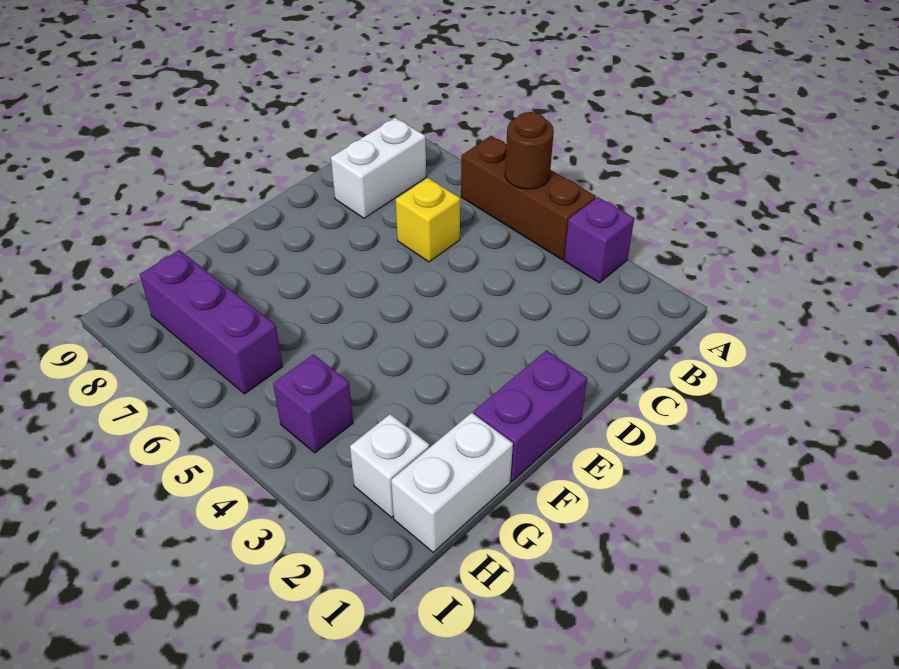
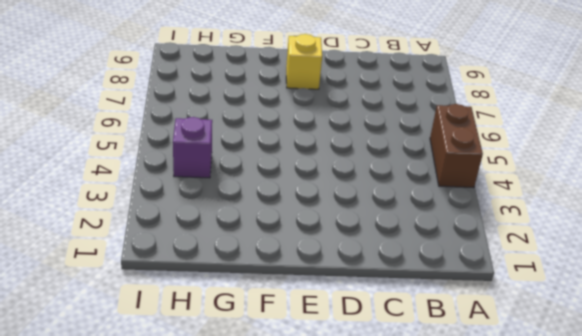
brown brick A4:A5 level 1 -> brown brick A4:A6 level 1
yellow brick E8 level 1 -> yellow brick C6 level 1
none -> purple brick A3 level 1
none -> white brick B8:C8 level 1

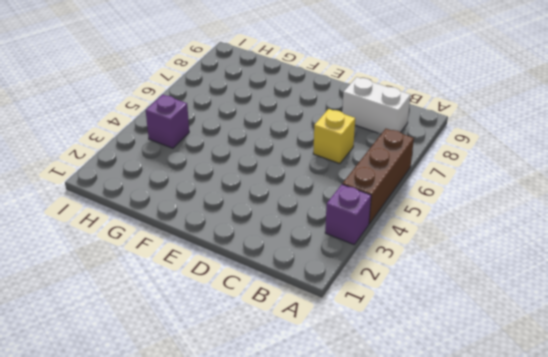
none -> purple brick E1:F1 level 1
none -> white brick G1:H1 level 1

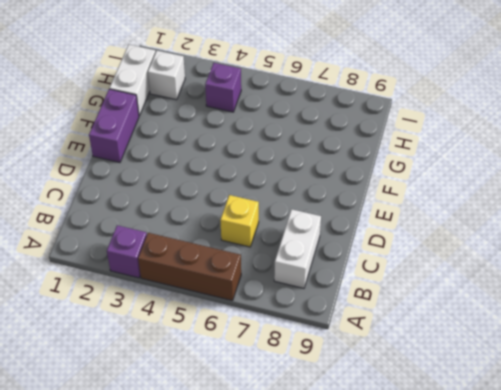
none -> purple brick H6:H8 level 1
none -> brown round brick A5 level 2

